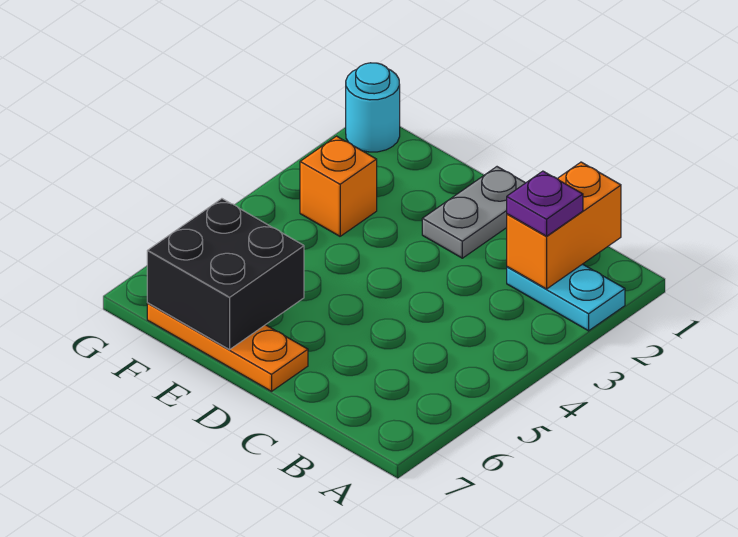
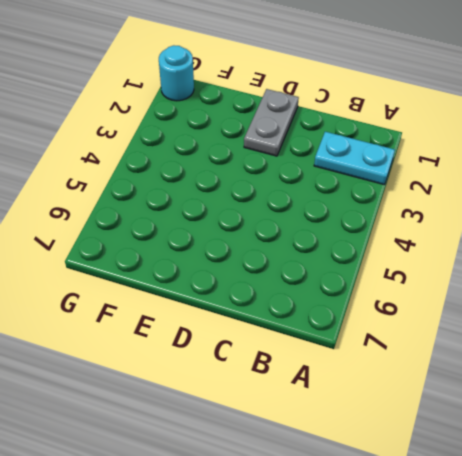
none -> orange plate D7:F7 level 1
none -> orange brick F3 level 1

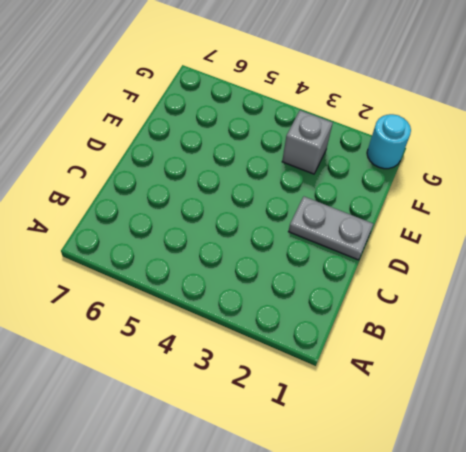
grey brick F3 level 1 -> orange brick F3 level 1
none -> cyan plate A2:B2 level 1
none -> orange plate D7:F7 level 1

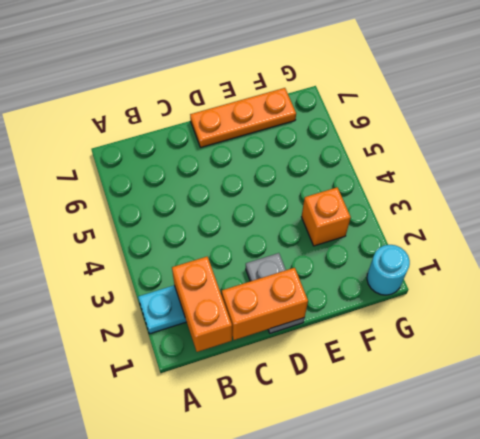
orange brick C1:D1 level 2 -> none
none -> black brick E6:F7 level 2
none -> purple plate B2 level 3

